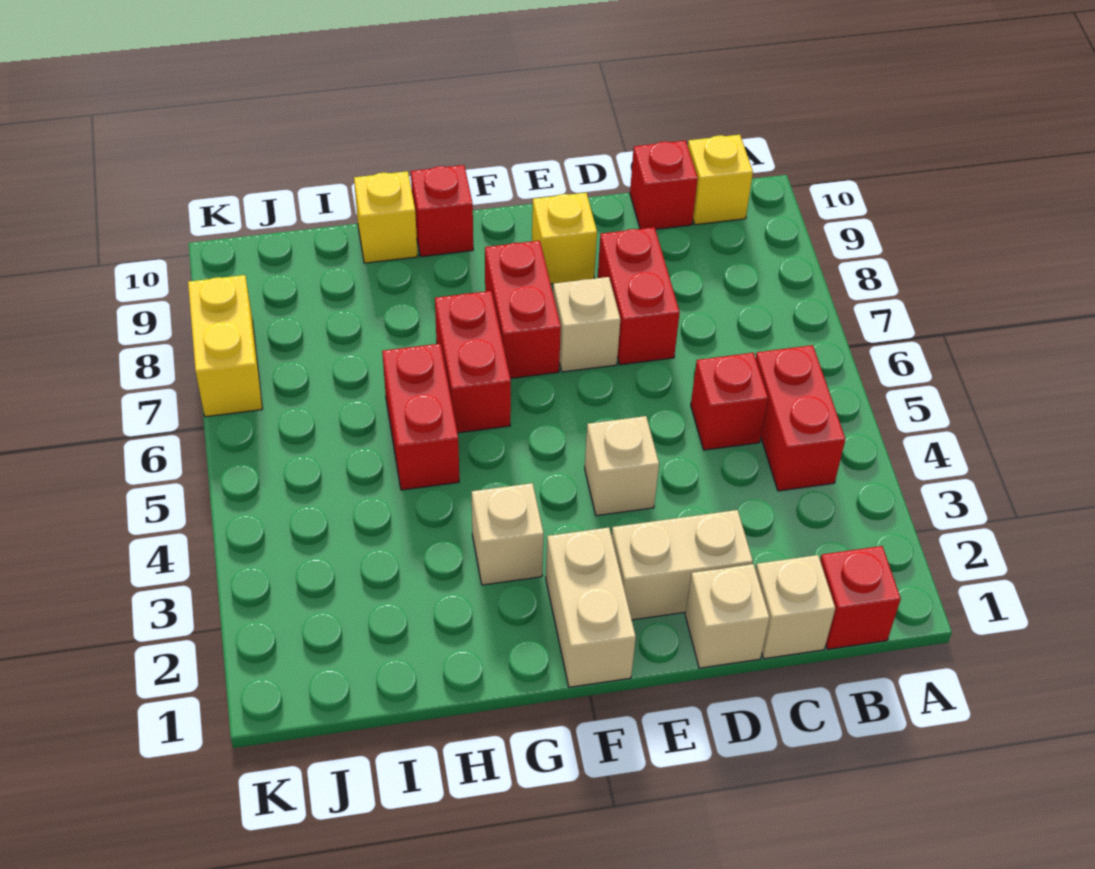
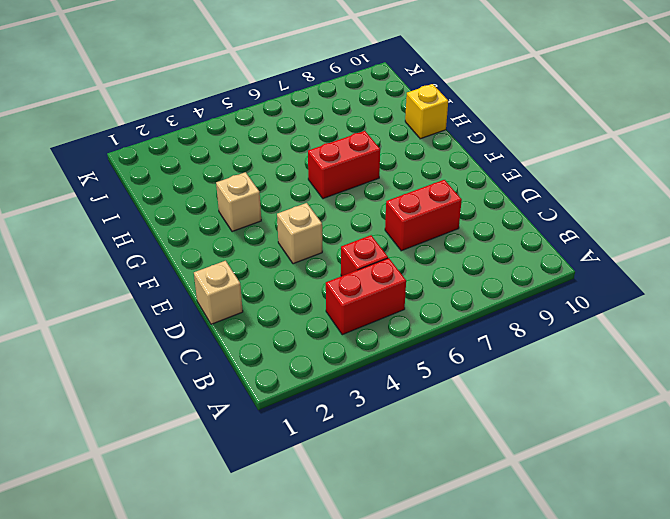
none -> red brick B1 level 1
none -> yellow brick B10 level 1
none -> tan brick C1 level 1

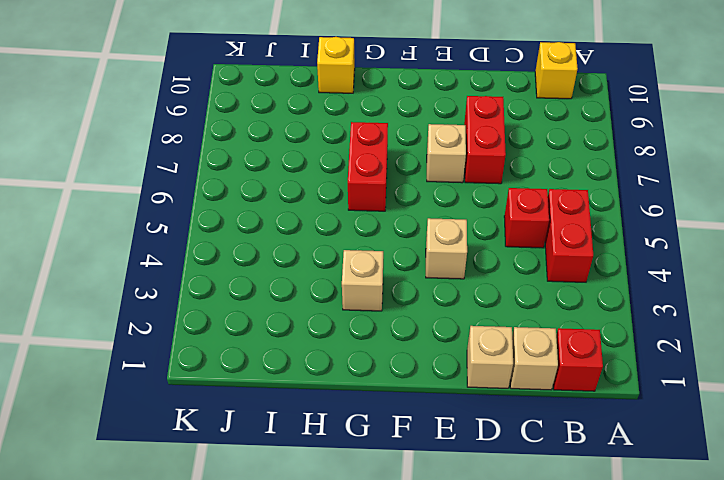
none -> red brick C10 level 1
none -> tan brick D2:E2 level 1
none -> yellow brick E9 level 1

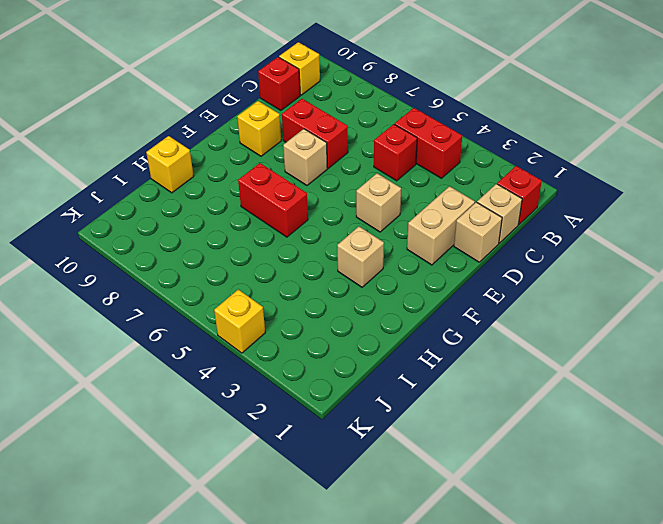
yellow brick K4 level 1 -> none
none -> tan brick F1:F2 level 1
none -> red brick F7:F8 level 1
none -> red brick G10 level 1

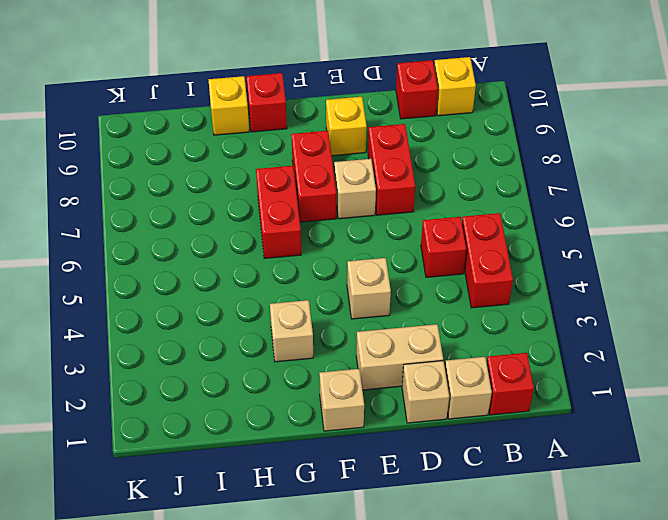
tan brick F1 level 1 -> tan brick F1:F2 level 1
none -> red brick H5:H6 level 1
none -> yellow brick K7:K8 level 1

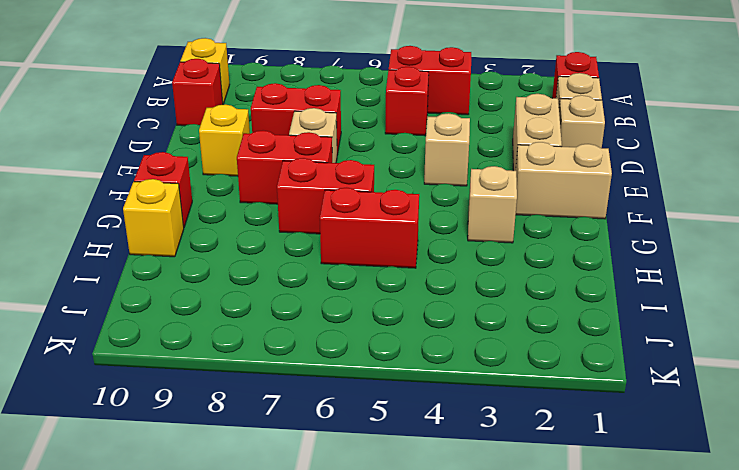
none -> yellow brick K7:K8 level 1

